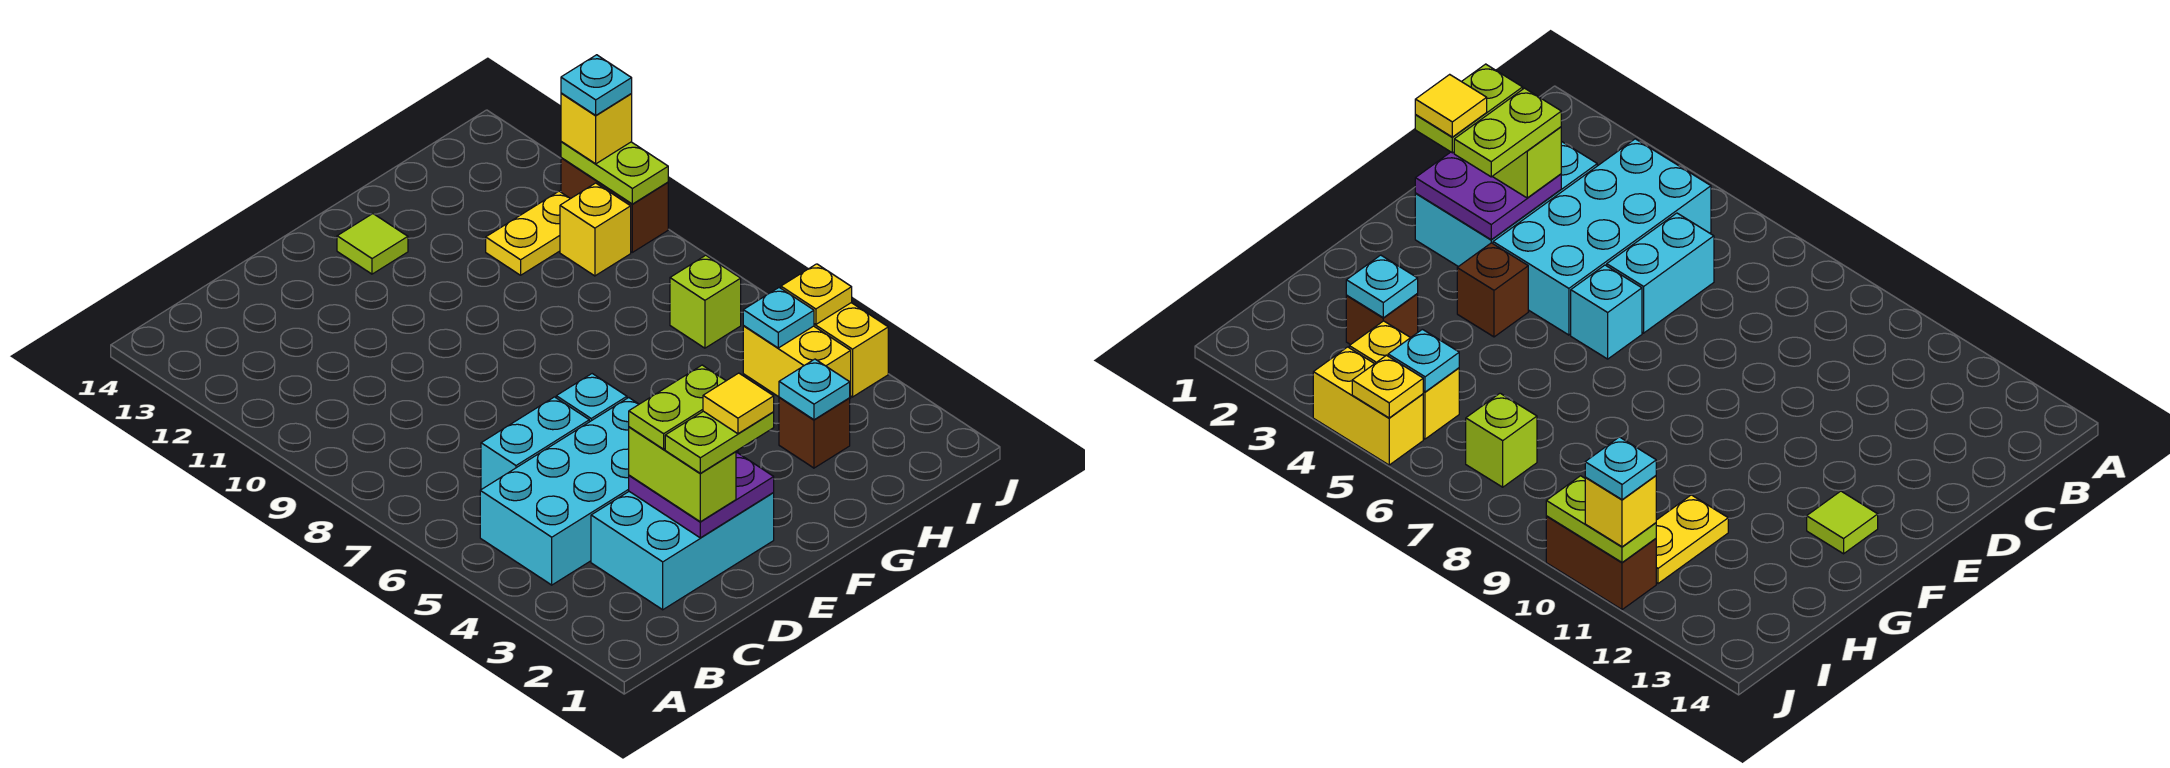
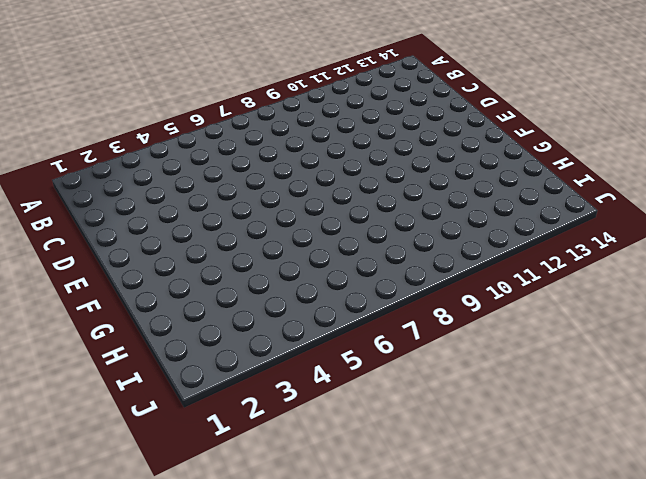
none -> cyan brick B4:E5 level 1
none -> cyan brick C2:E3 level 1
none -> cyan brick C6:D6 level 1

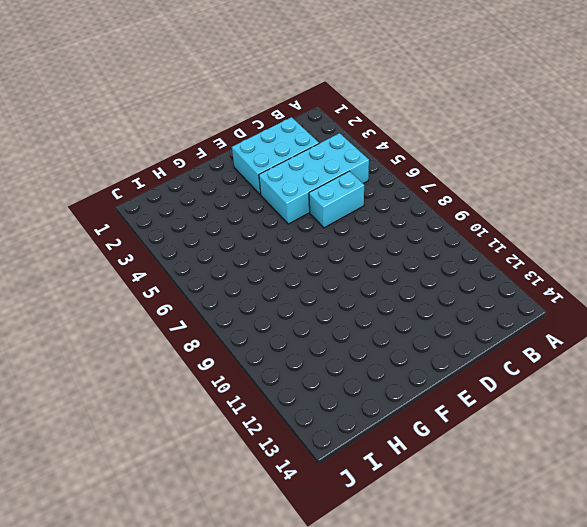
none -> cyan brick E6 level 1
none -> brown brick F4 level 1
none -> lime tile F13 level 1

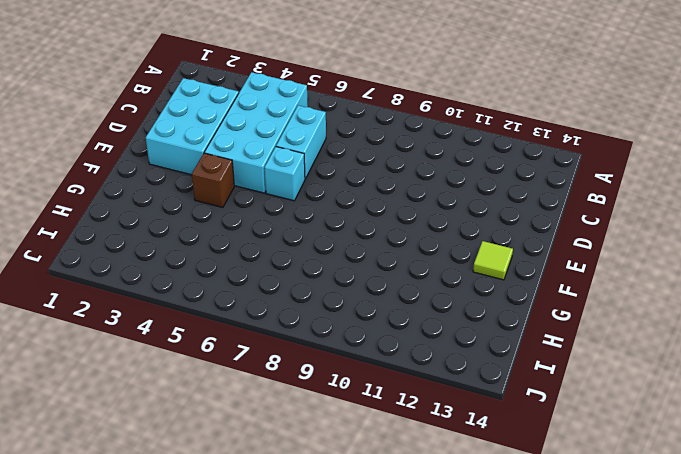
none -> brown brick H3 level 1
none -> yellow plate H11:I11 level 1
none -> yellow brick I4:I5 level 1

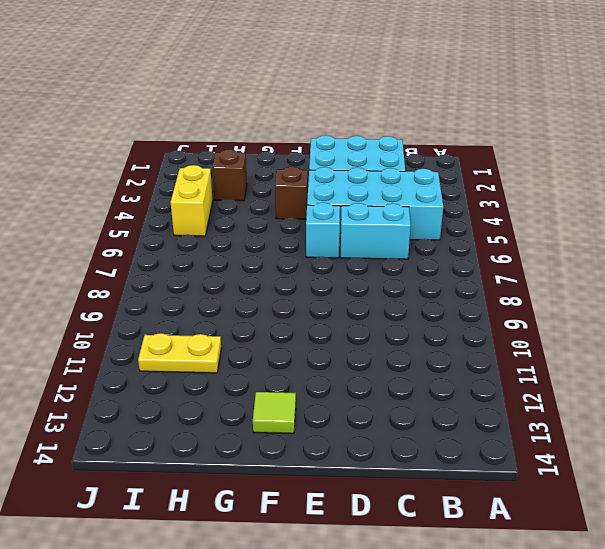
none -> lime brick I7 level 1
none -> yellow brick I10 level 1
none -> yellow brick J4:J5 level 1

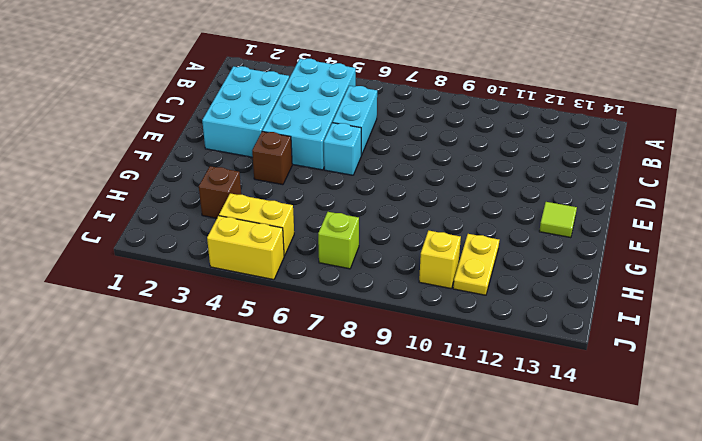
none -> brown brick J10:J11 level 1
none -> purple plate D2:E3 level 2
none -> cyan plate H3 level 2

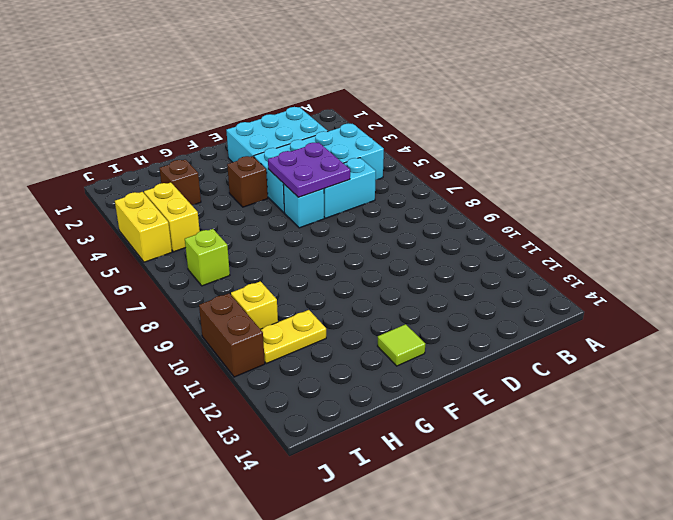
purple plate D5:E6 level 2 -> purple plate D2:E3 level 2
none -> cyan plate H3 level 2
none -> cyan plate I5 level 2
none -> yellow plate J5 level 2

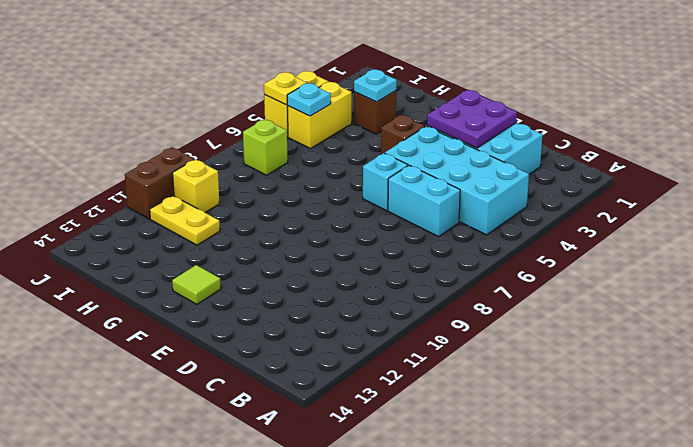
none -> lime plate J10:J11 level 2
none -> lime brick D2:D3 level 3
none -> yellow brick J11 level 3

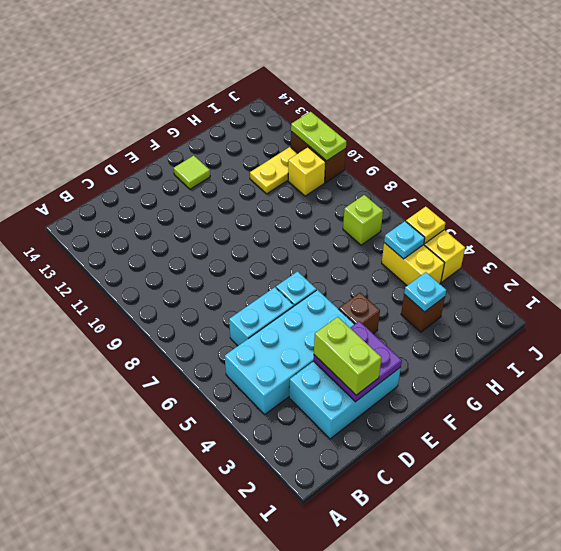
none -> yellow brick J11 level 3
none -> lime plate D2:E2 level 4
none -> lime plate D3:E3 level 4

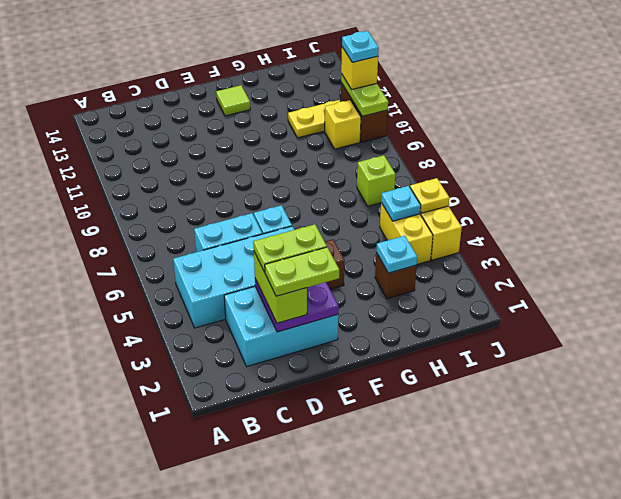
none -> yellow tile E2 level 5

